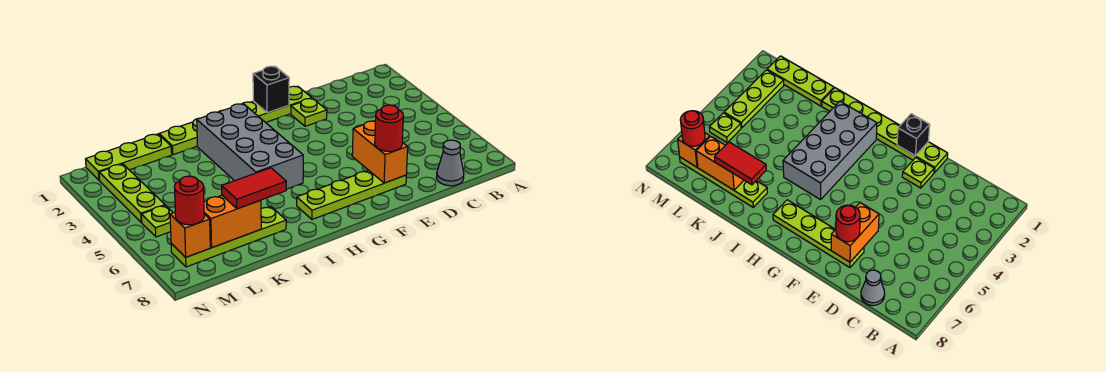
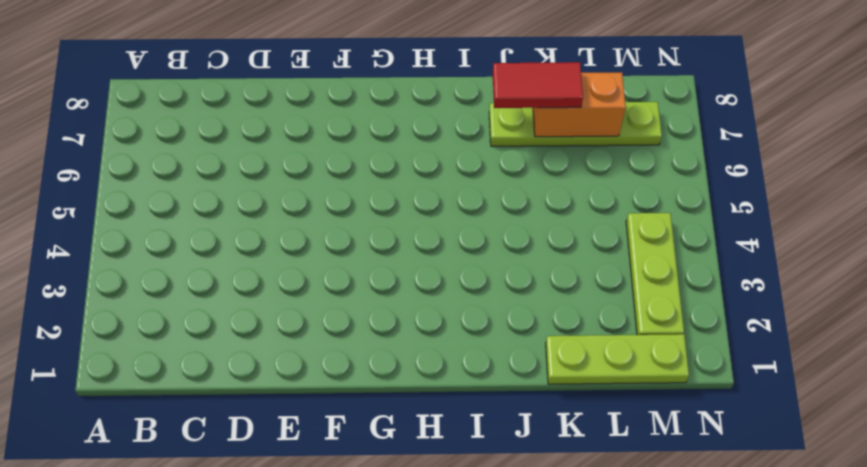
none -> grey cone C8 level 1
none -> lime plate E1:J1 level 1
none -> lime plate E2 level 1

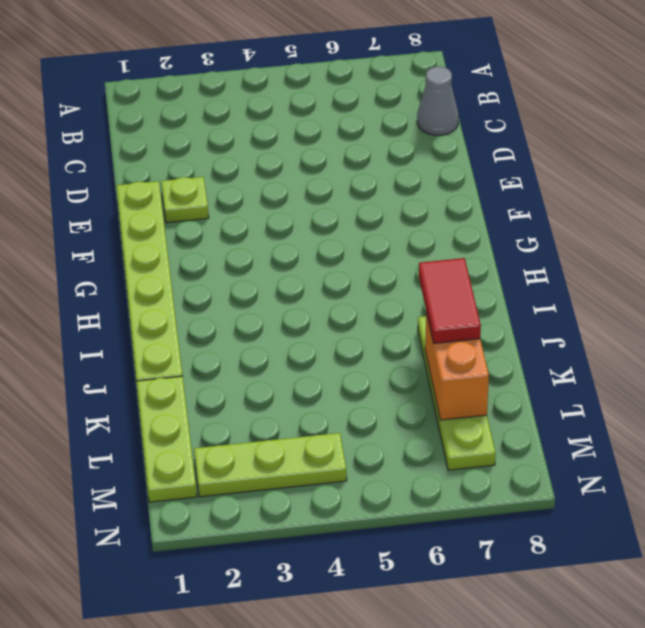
none -> lime plate E7:H7 level 1
none -> grey brick H2:I5 level 1
none -> lime plate M5 level 1

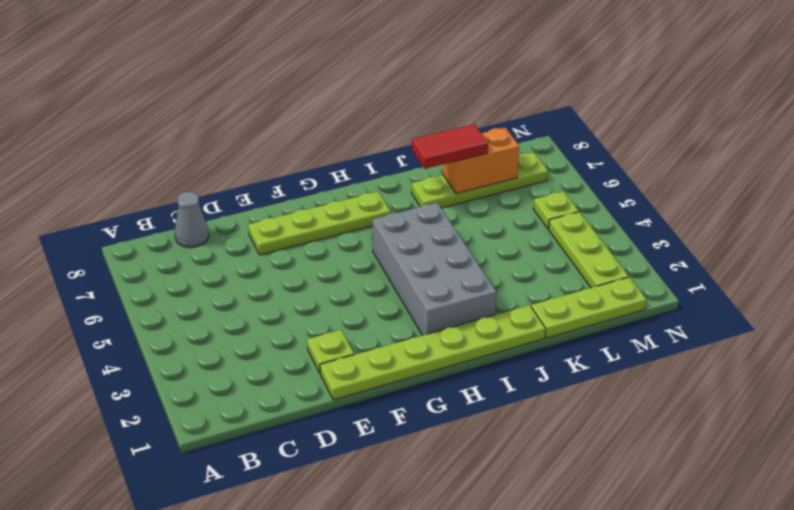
none -> orange brick E6:E7 level 2
none -> black brick F1 level 2
none -> orange brick M7 level 2

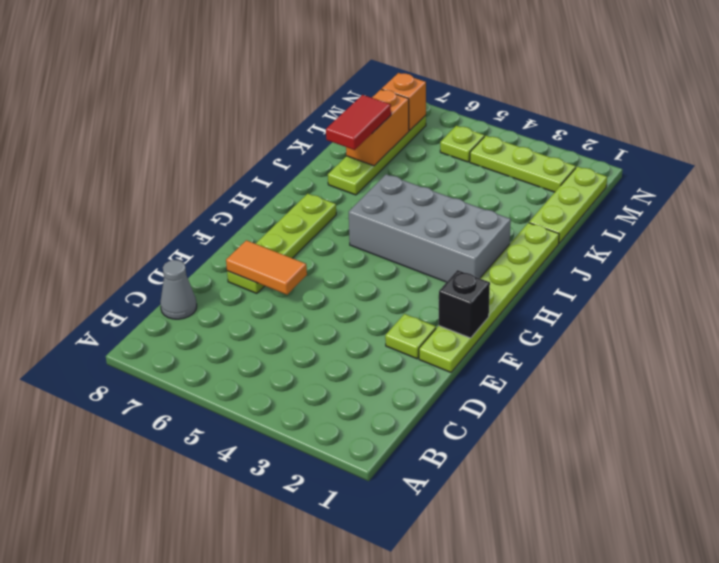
orange tile E6:E7 level 2 -> orange brick E6:E7 level 2
none -> red round brick E7 level 3
none -> red round brick M7 level 3

